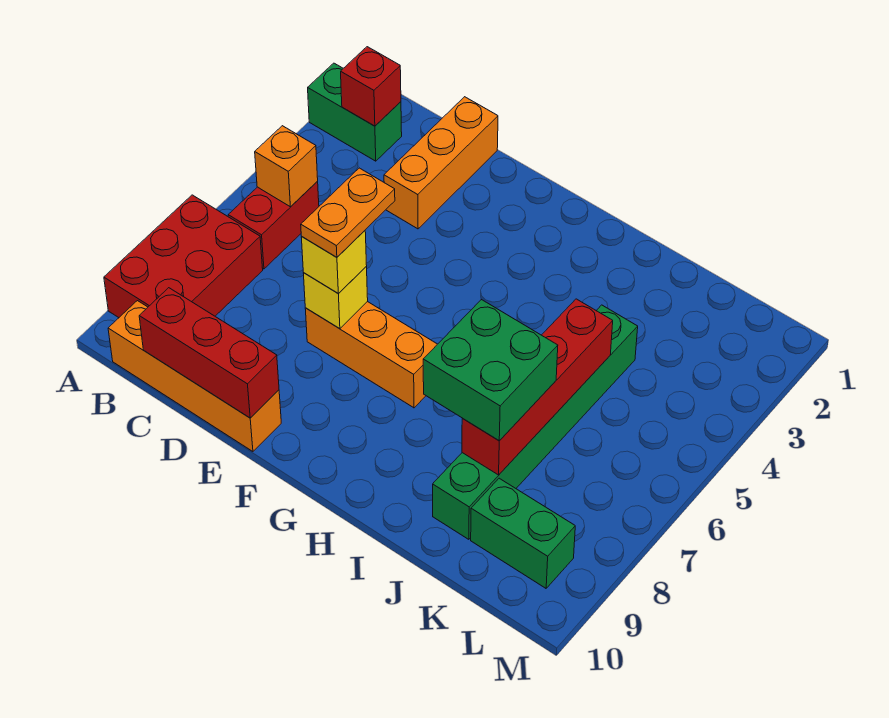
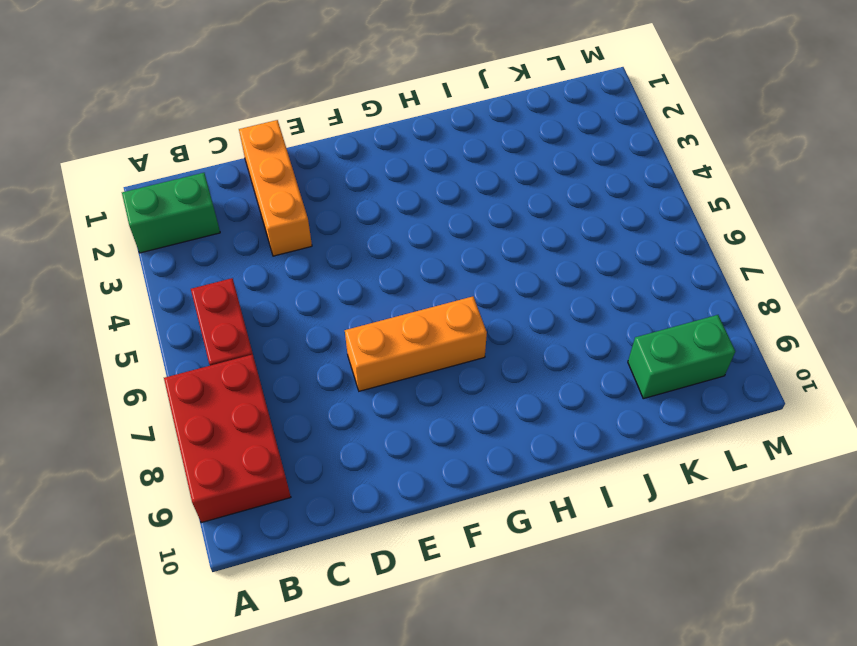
none -> orange brick B10:E10 level 1
none -> green brick J4:J9 level 1
none -> red brick B2 level 2

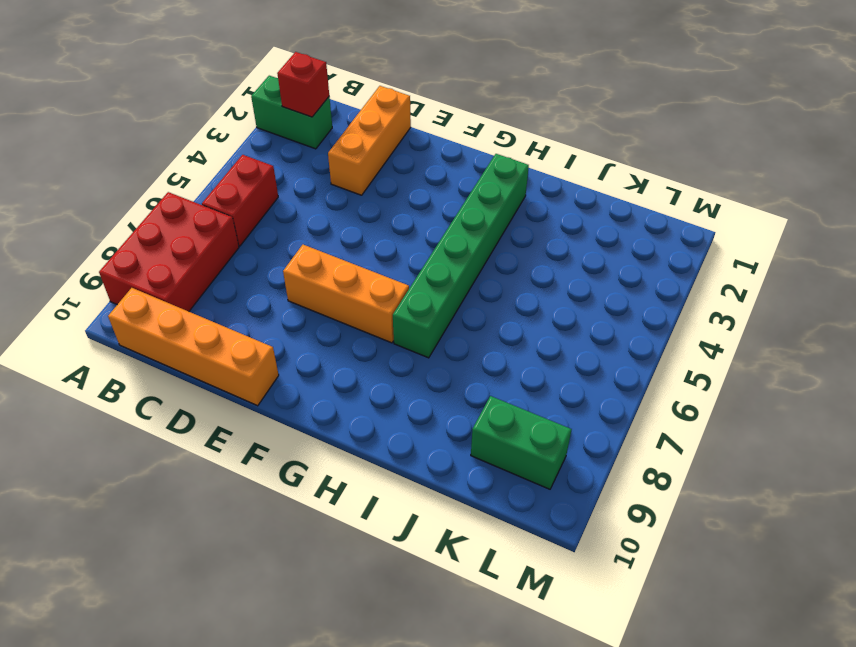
green brick H2:H7 level 1 -> green brick J4:J9 level 1
none -> orange brick B5 level 2
none -> red brick C10:E10 level 2
none -> yellow brick E7 level 2

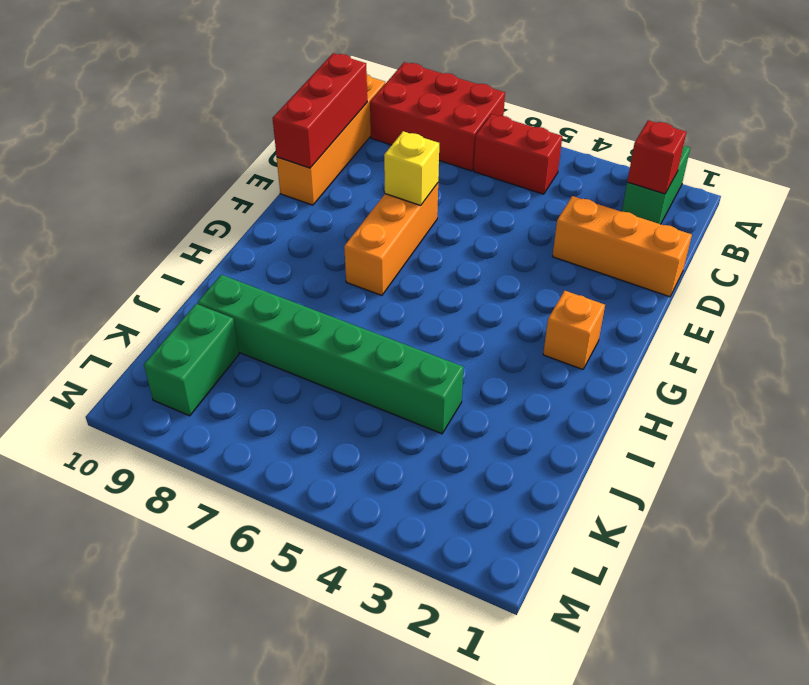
orange brick G2 level 1 -> orange brick B5 level 2
none -> red brick J5:J8 level 2
none -> yellow brick E7 level 3
none -> green brick I7:J8 level 3

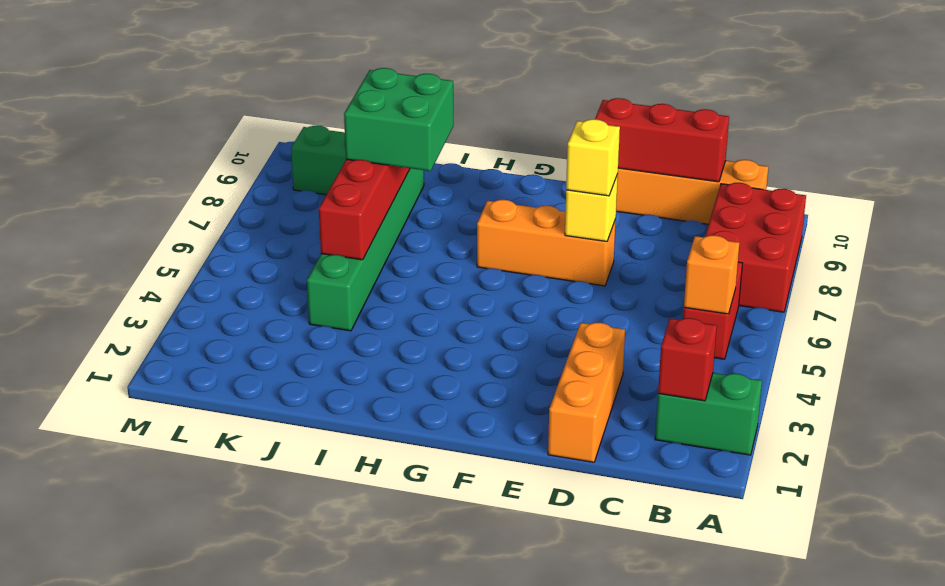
none -> orange plate E6:E7 level 4

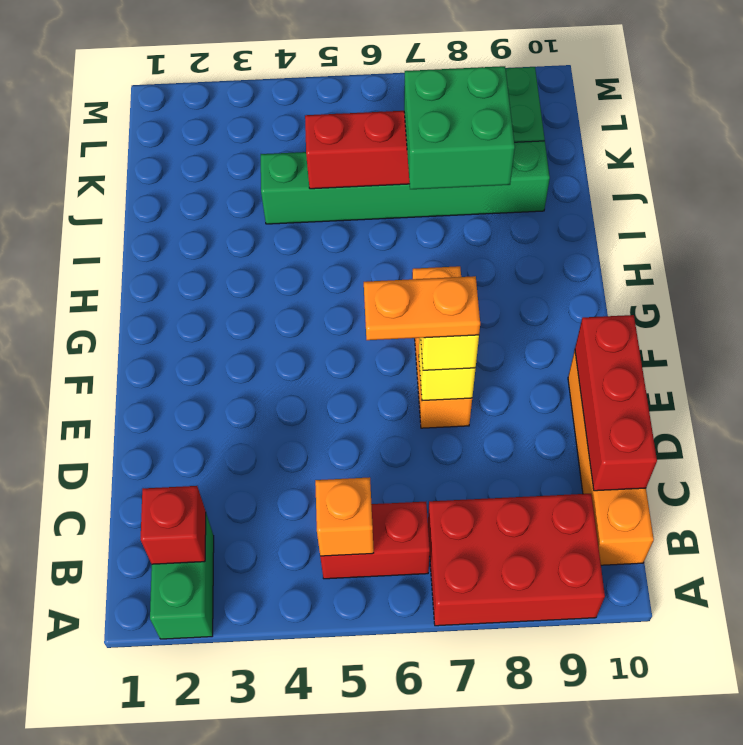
none -> orange brick D1:D3 level 1

